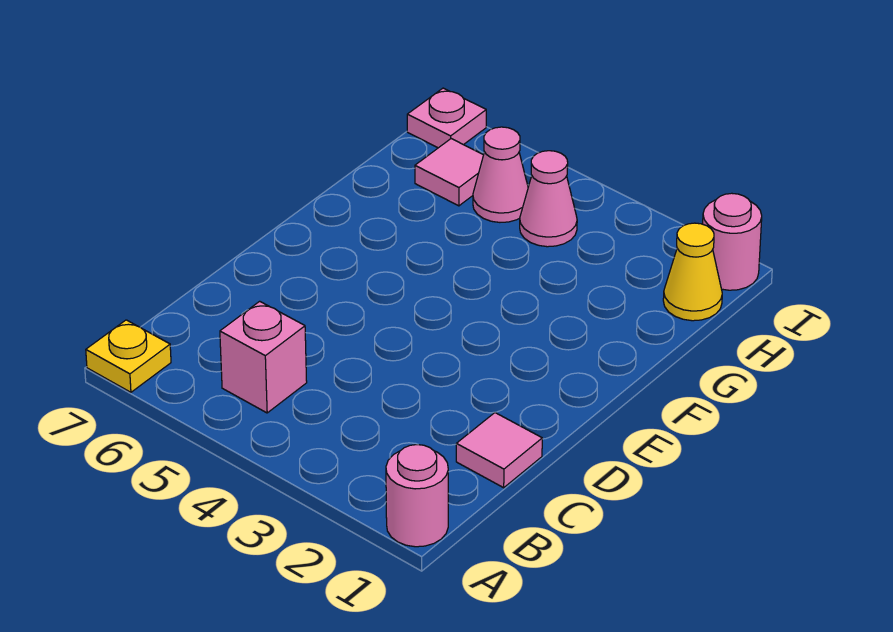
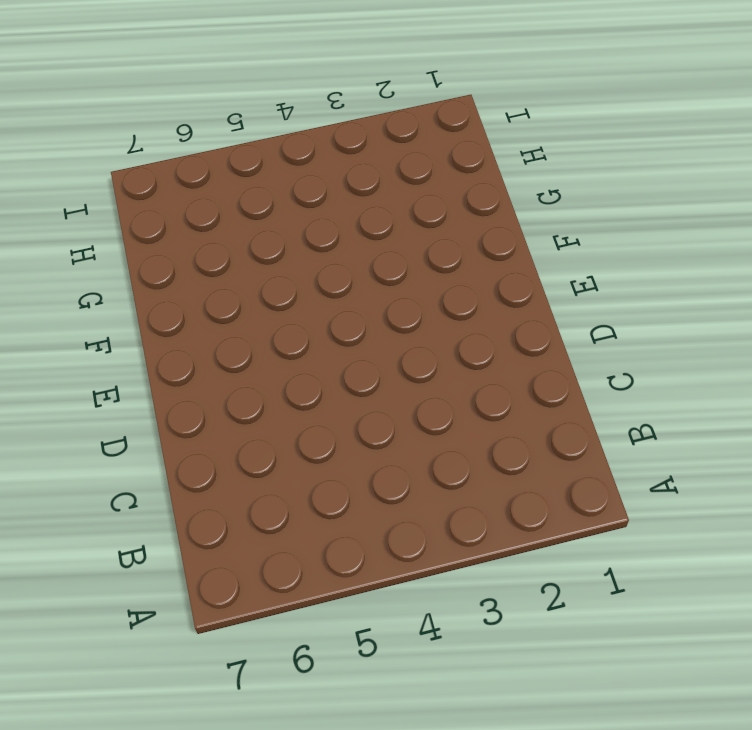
none -> pink round brick A1 level 1
none -> yellow plate A7 level 1

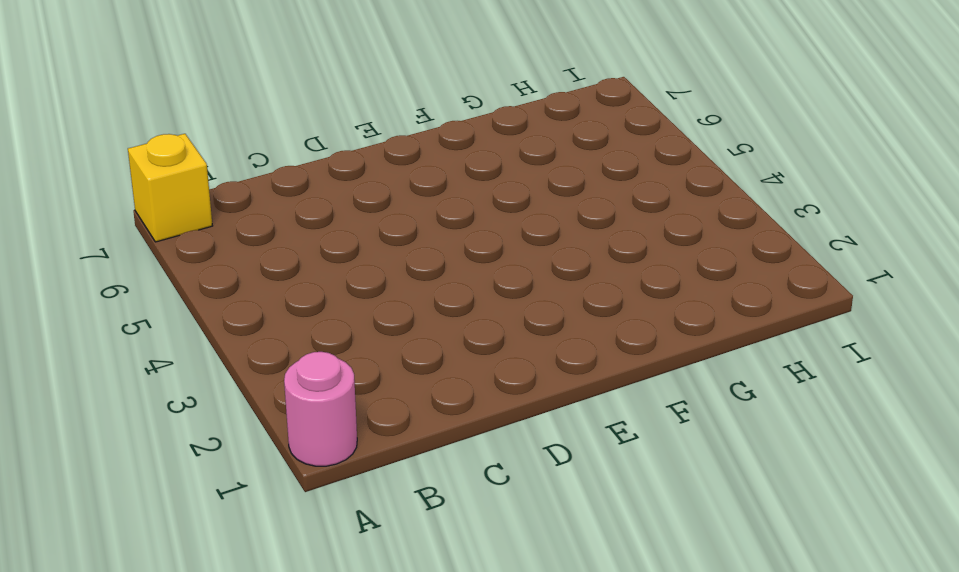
yellow brick A7 level 1 -> yellow plate A7 level 1
none -> pink brick B5 level 1
none -> pink tile C1 level 1

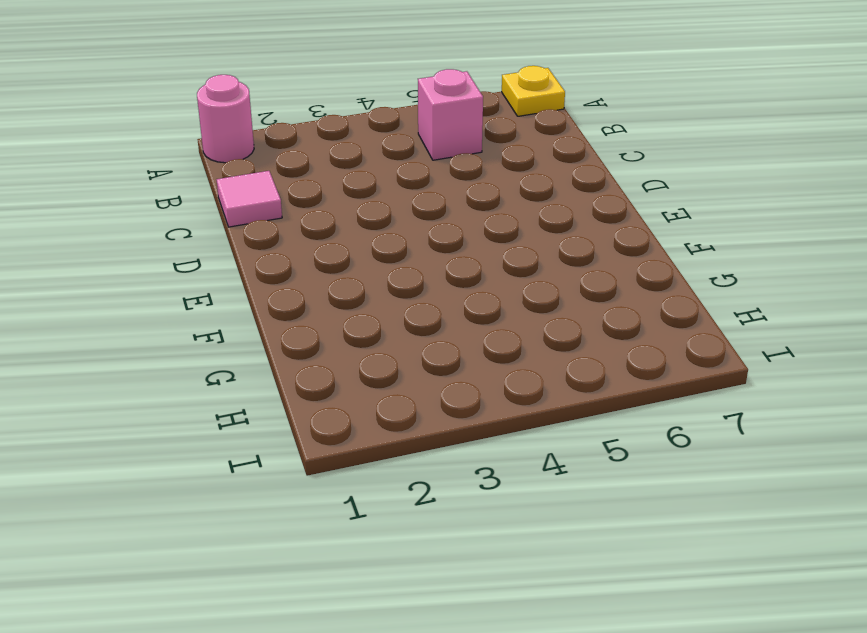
none -> yellow cone H1 level 1
none -> pink cone H4 level 1

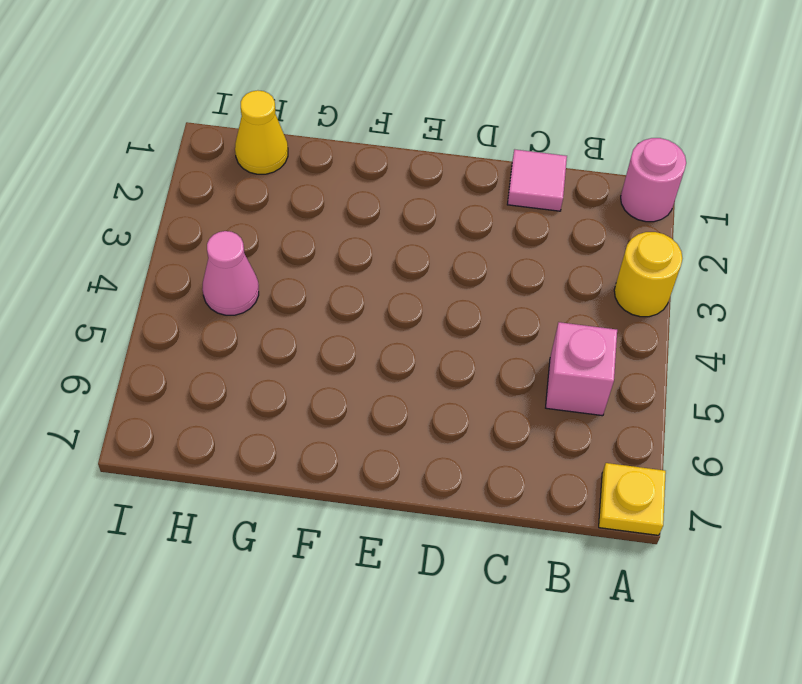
yellow round brick A3 level 1 -> none
none -> pink cone H5 level 1
none -> pink tile H6 level 1

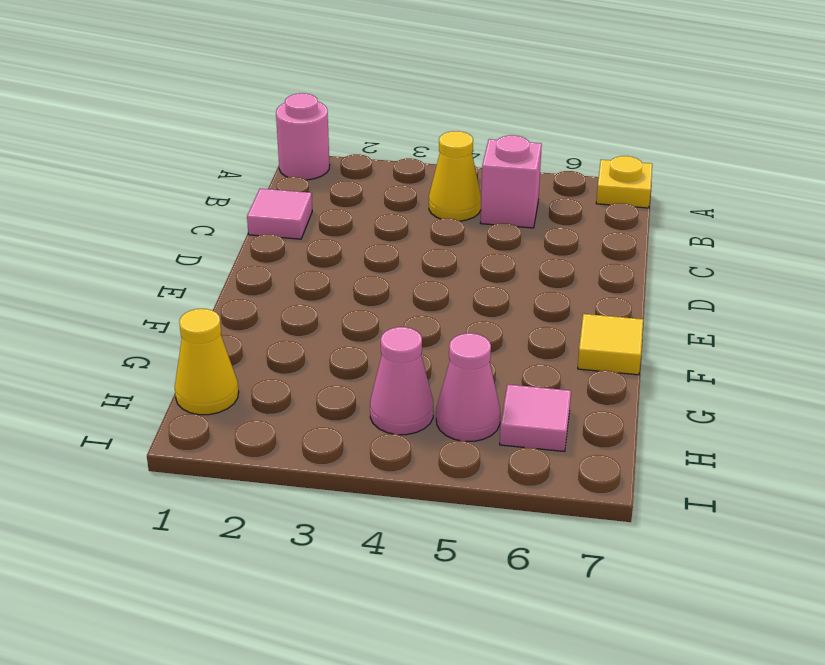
yellow cone B4 level 1 -> none
yellow tile F7 level 1 -> none
none -> pink round brick I1 level 1
none -> pink plate I7 level 1

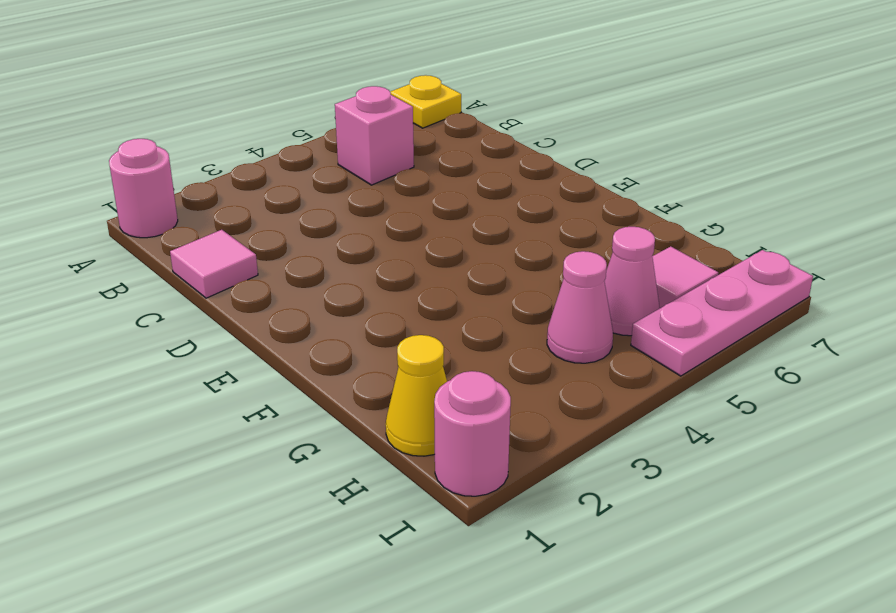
pink plate I5:I7 level 1 -> pink plate I7 level 1

